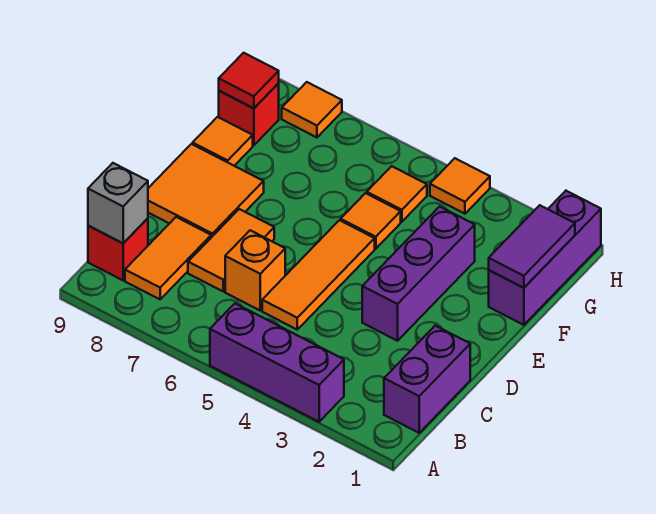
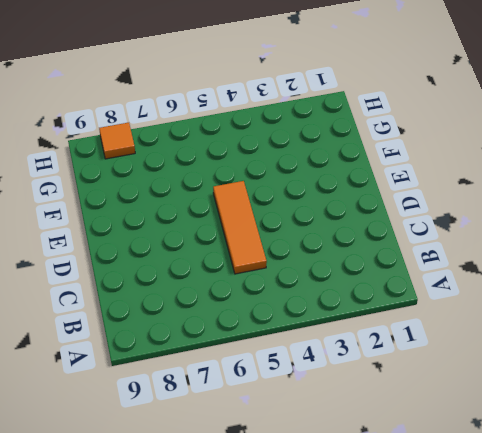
none -> purple brick A3:A5 level 1
none -> purple brick B1:C1 level 1
none -> orange tile B8:C8 level 1

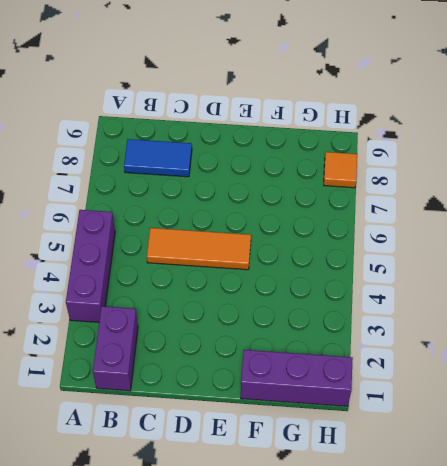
purple brick B1:B2 level 1 -> purple brick B1:C1 level 1
blue tile B8:C8 level 1 -> orange tile B8:C8 level 1
none -> red brick B9 level 1
none -> orange brick C6 level 1
none -> orange tile C7:D7 level 1

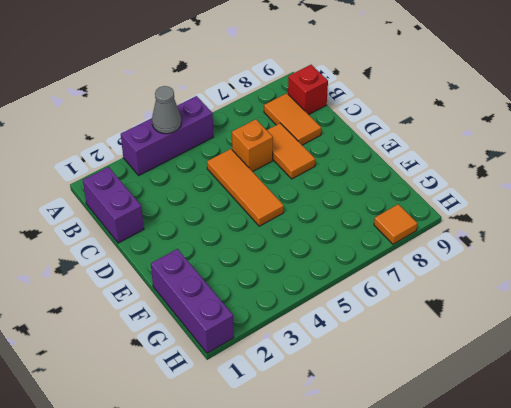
grey cone A4 level 2 -> none
none -> purple brick D3:F3 level 1
none -> orange tile D8:E9 level 1
none -> orange tile F5 level 1

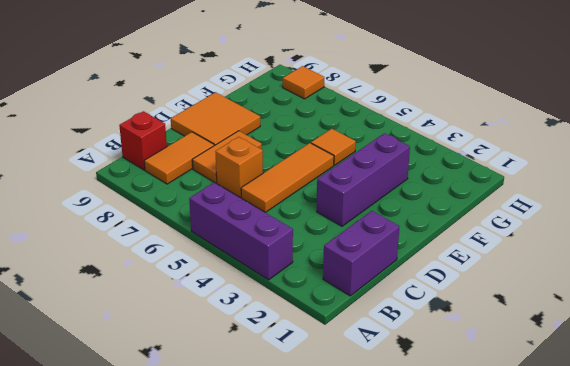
none -> purple brick F1:H1 level 1
none -> orange tile F9 level 1
none -> orange tile G5 level 1

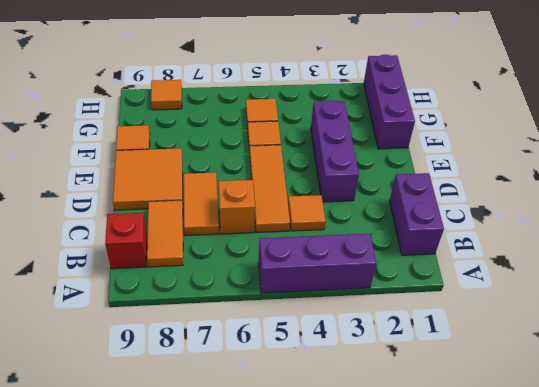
orange tile C4 level 1 -> orange tile H4 level 1
none -> red brick G9 level 1
none -> grey brick B9 level 2
none -> purple tile F1:G1 level 2

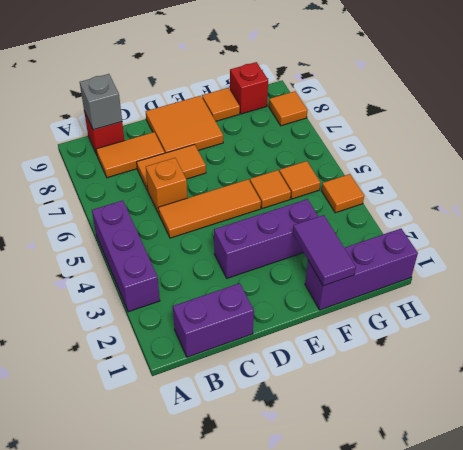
purple tile F1:F2 level 2 -> purple tile F1:G1 level 2
none -> red tile G9 level 2

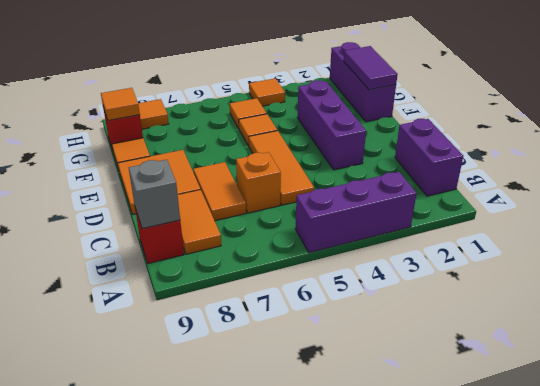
orange tile G9 level 2 -> red tile G9 level 2

